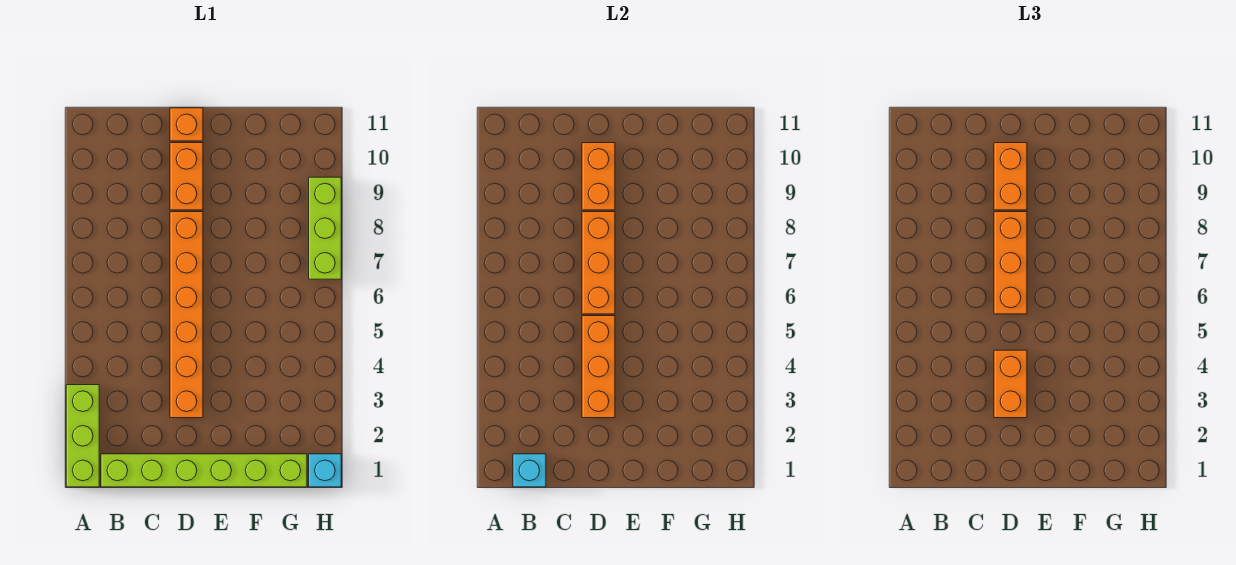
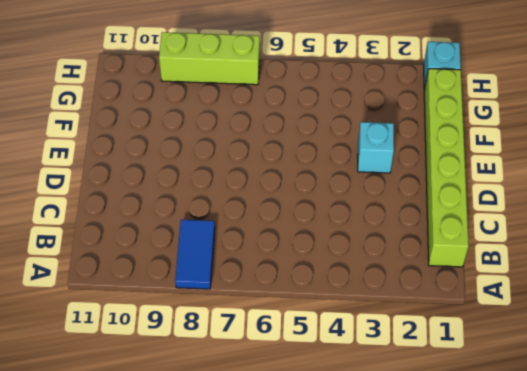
blue tile A8:B8 level 1 -> none
cyan brick E3 level 1 -> cyan brick B1 level 2
none -> lime brick A1:A3 level 1
none -> orange brick D3:D8 level 1
none -> orange brick D9:D10 level 1

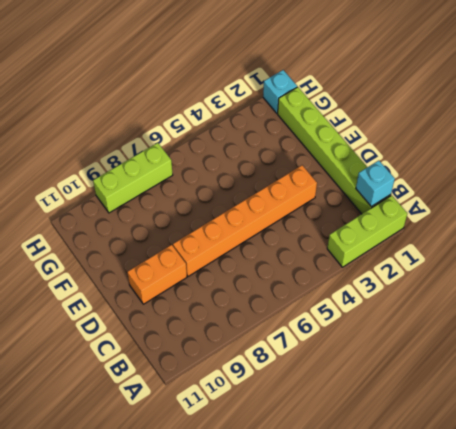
none -> orange brick D11 level 1
none -> orange brick D3:D5 level 2
none -> orange brick D6:D8 level 2

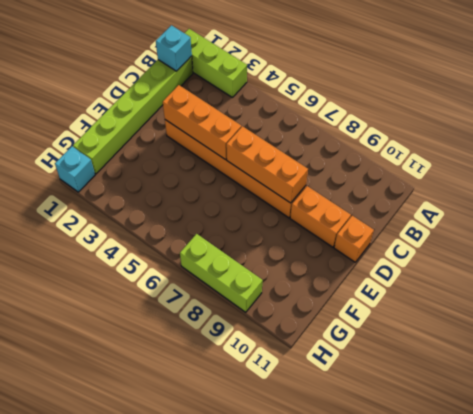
none -> orange brick D9:D10 level 2
none -> orange brick D3:D4 level 3
none -> orange brick D6:D8 level 3

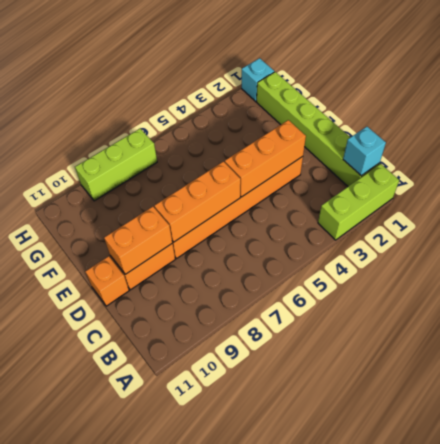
none -> orange brick D3:D4 level 3
none -> orange brick D6:D8 level 3
none -> orange brick D9:D10 level 3

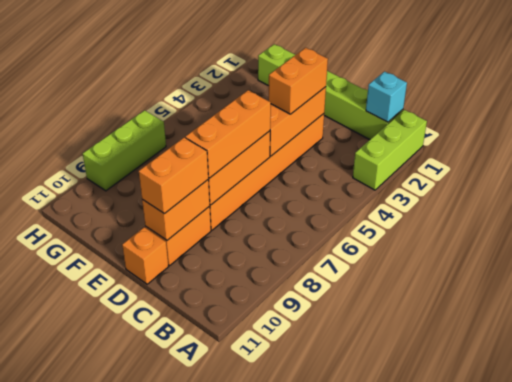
none -> cyan brick H1 level 1

